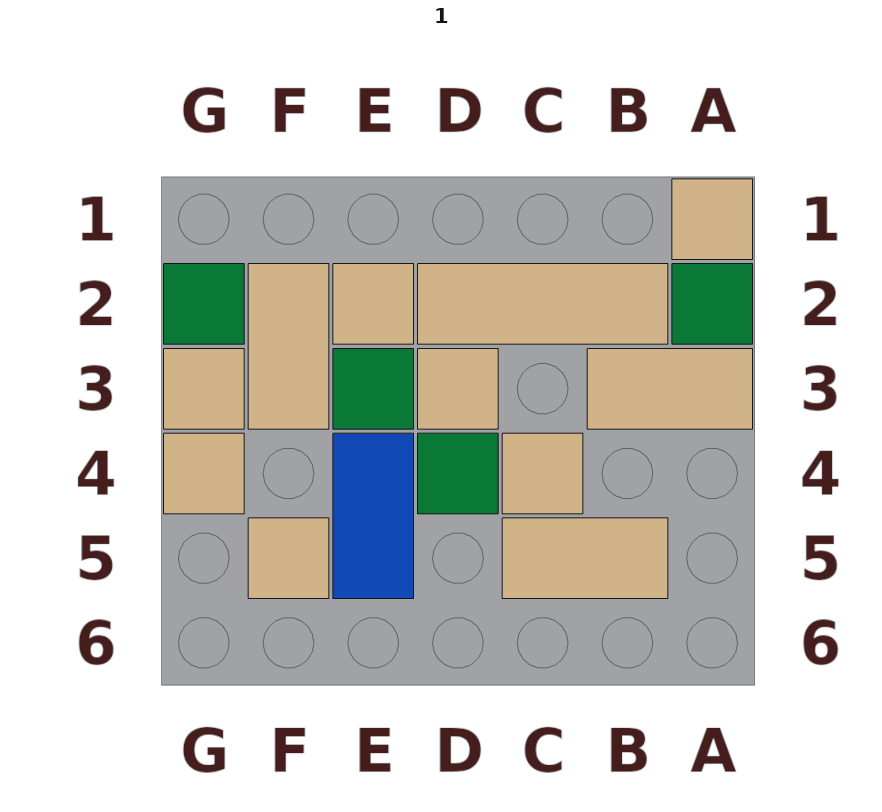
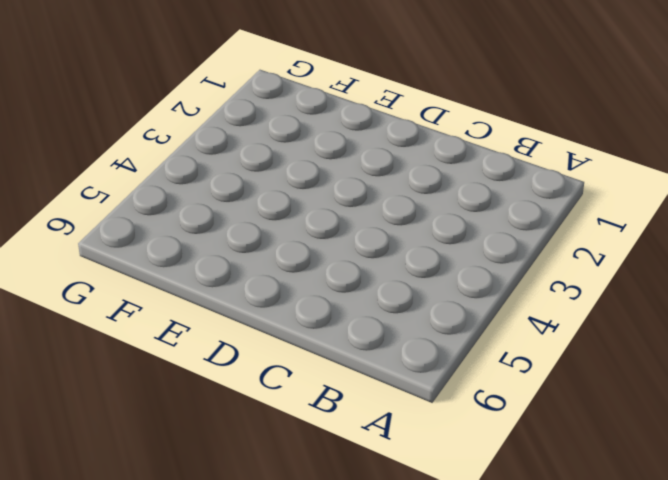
none -> tan tile A1 level 1
none -> green tile A2 level 1
none -> tan tile A3:B3 level 1

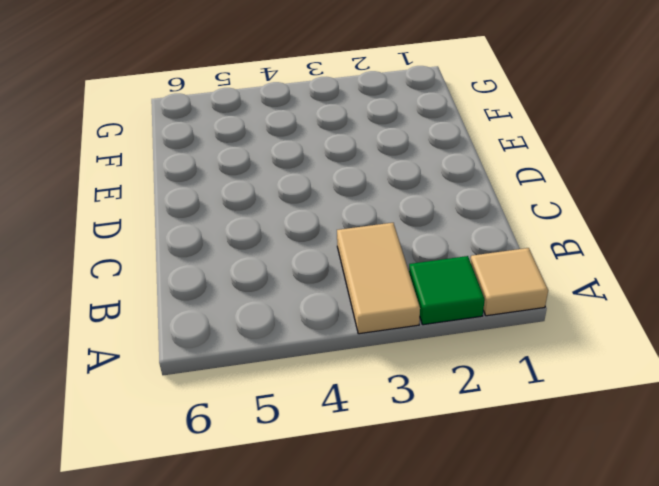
none -> tan tile B2:D2 level 1
none -> tan tile B5:C5 level 1
none -> tan tile C4 level 1

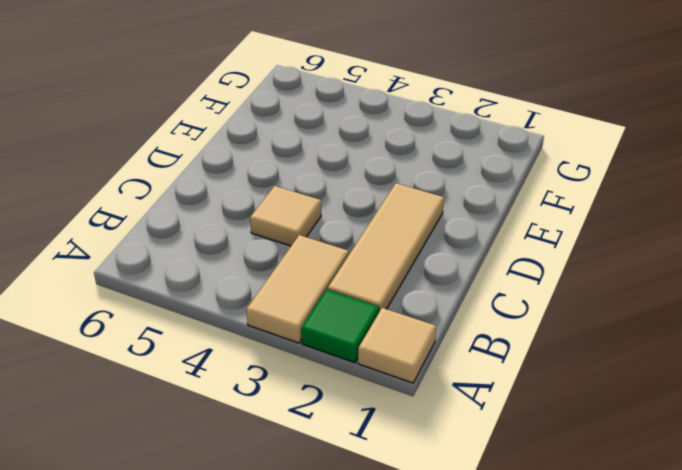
none -> tan tile B5:C5 level 1
none -> tan tile D3 level 1
none -> green tile D4 level 1

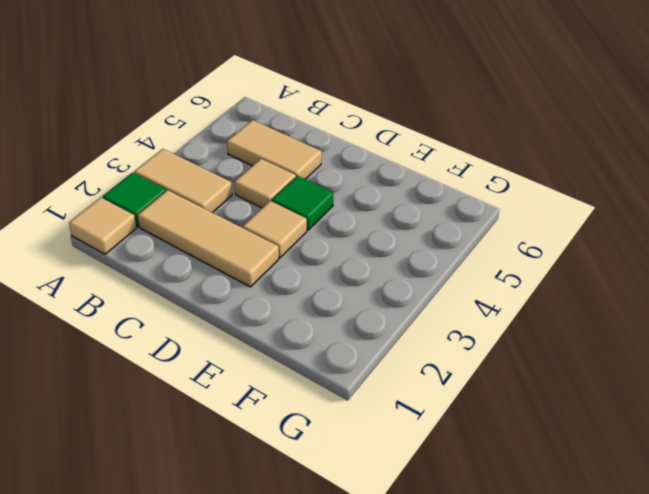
none -> tan tile E2 level 1
none -> green tile E3 level 1
none -> blue tile E4:E5 level 1

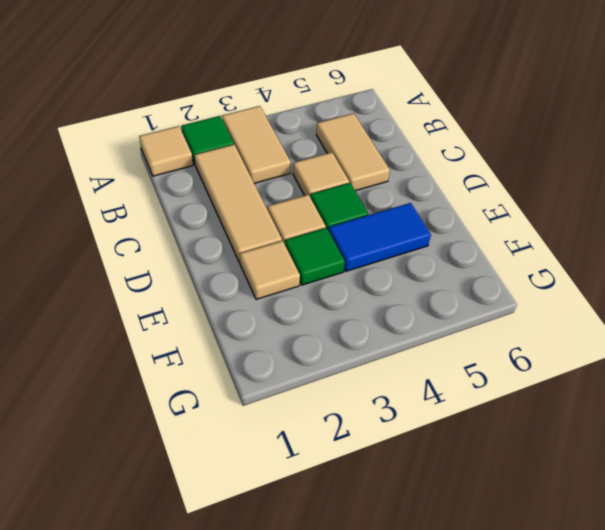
none -> tan tile F2:F3 level 1
none -> tan tile F5 level 1
none -> green tile G2 level 1

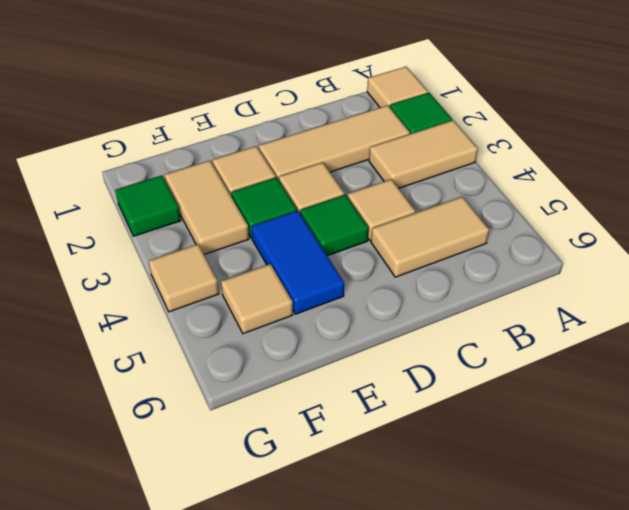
none -> tan tile G3 level 1

